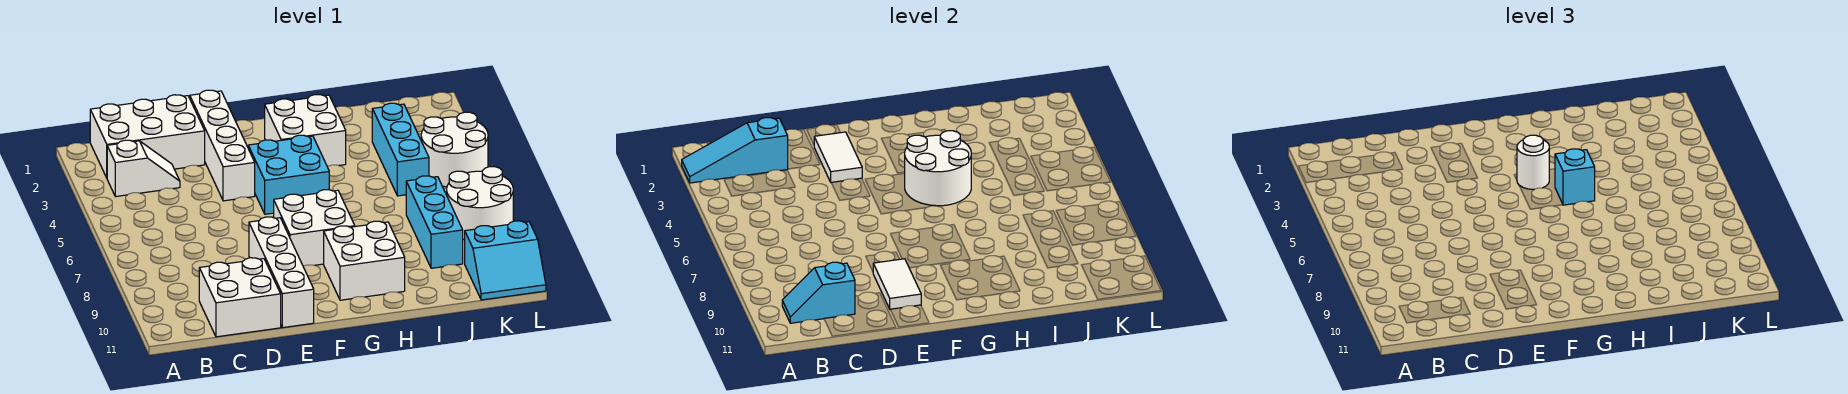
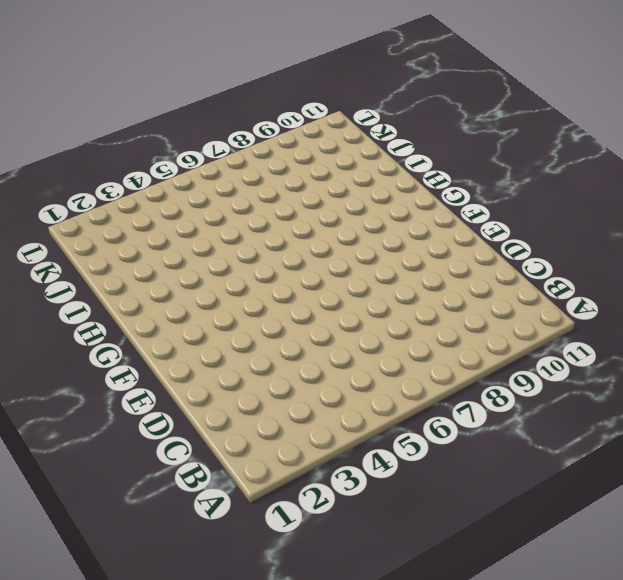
none -> white brick B1:D2 level 1
none -> white slope B3:C3 level 1 top B
none -> white brick C10:D11 level 1

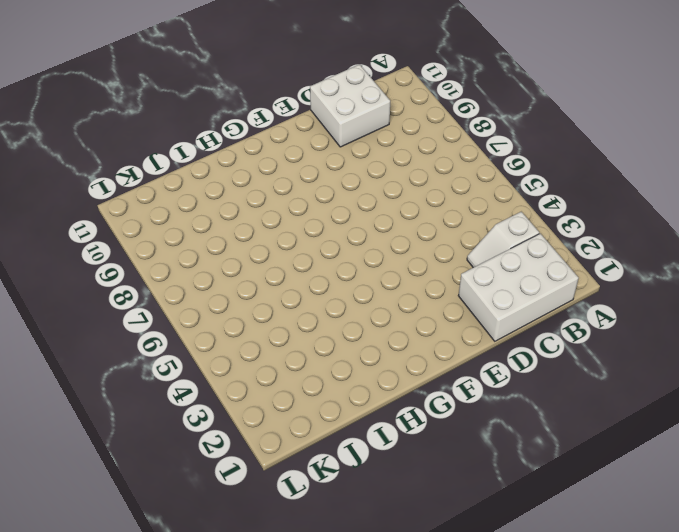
none -> white brick E1:E4 level 1
none -> white brick E8:E11 level 1
none -> cyan brick F4:G5 level 1

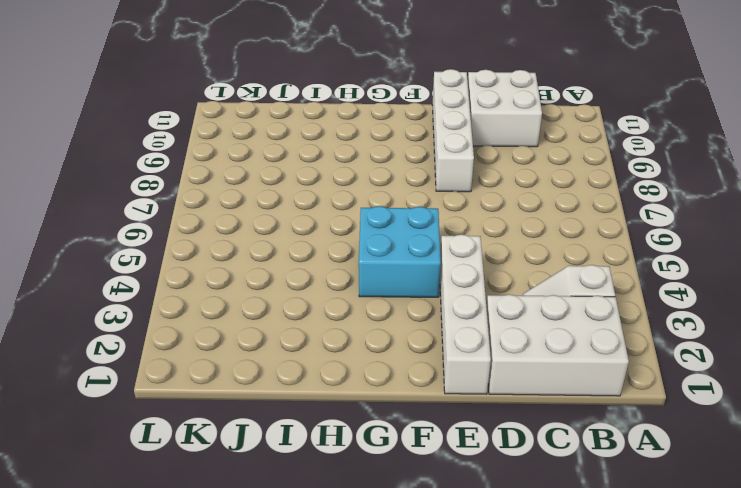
none -> white brick F7:G8 level 1
none -> white brick G2:H3 level 1
none -> white brick G9:H10 level 1

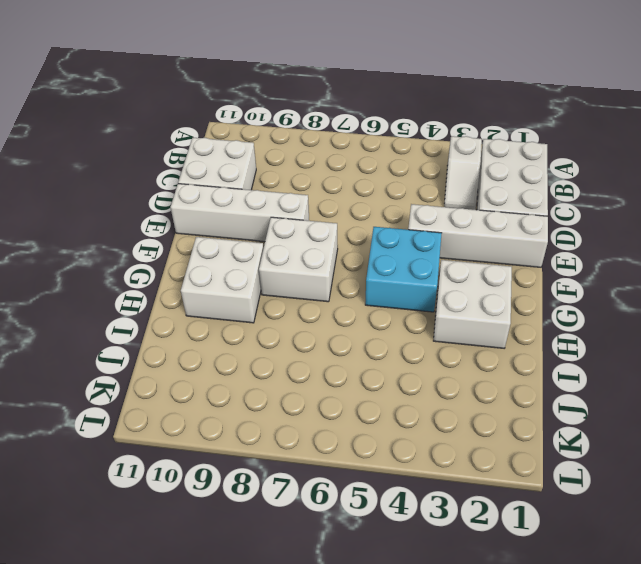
none -> cyan brick J3:J5 level 1
none -> cyan brick J7:J9 level 1
none -> white round brick K4:L5 level 1

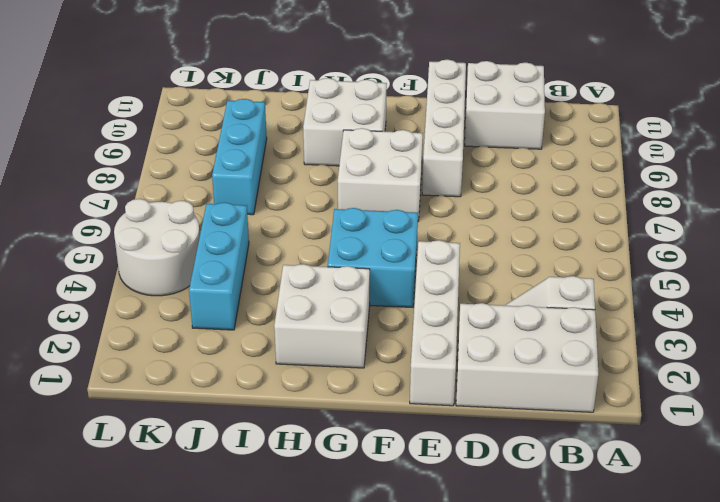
none -> white round brick K7:L8 level 1
none -> cyan slope K10:L11 level 1 top 10
none -> cyan slope A2:C2 level 2 top C

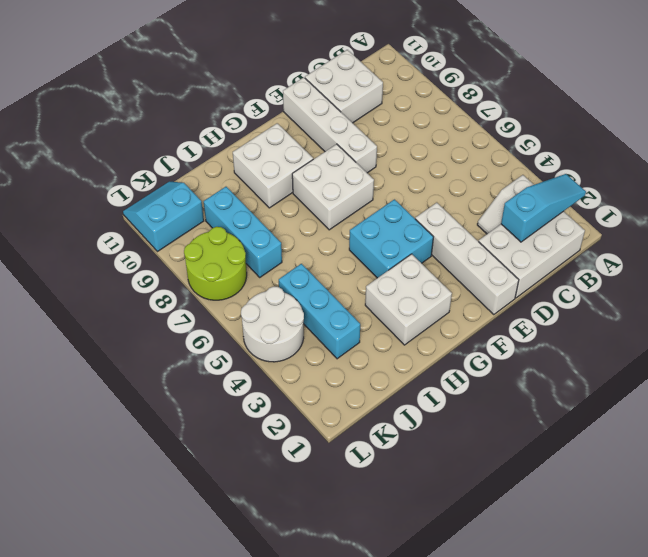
lime round brick K7:L8 level 1 -> white round brick K7:L8 level 1
none -> cyan slope B10:C10 level 2 top C
none -> white tile E2:E3 level 2
none -> white tile E9:E10 level 2

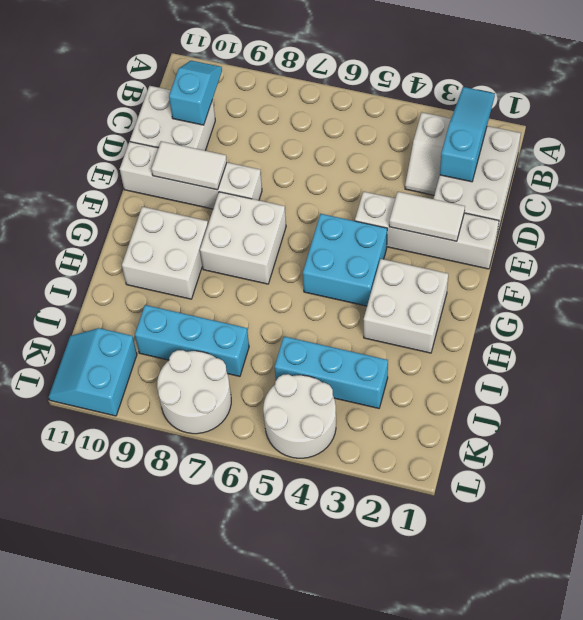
none -> white round brick G4:H5 level 2
none -> white round brick G4 level 3
none -> cyan brick H5 level 3

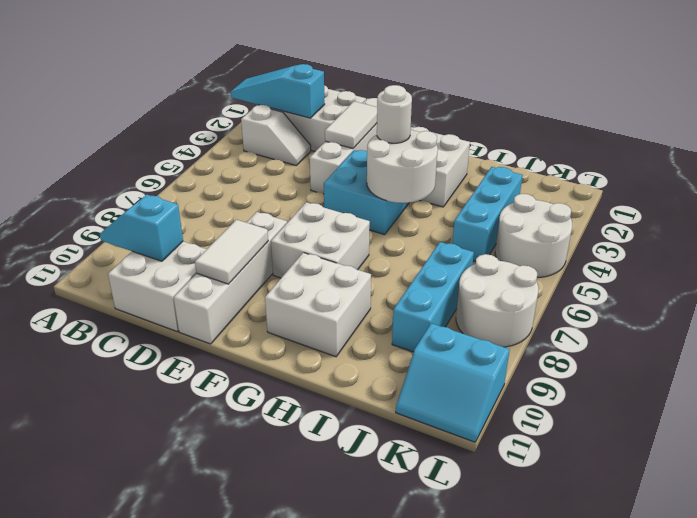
none -> cyan brick H5 level 3

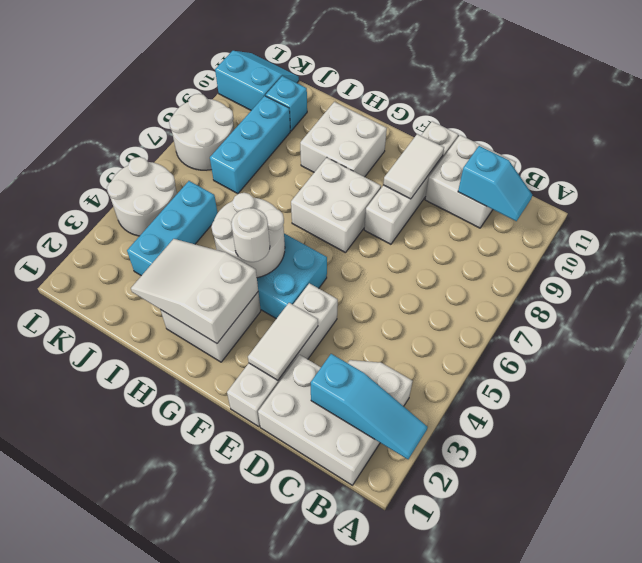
white slope G2:I3 level 2 top G -> none
cyan brick J10 level 1 -> cyan brick H5 level 3

